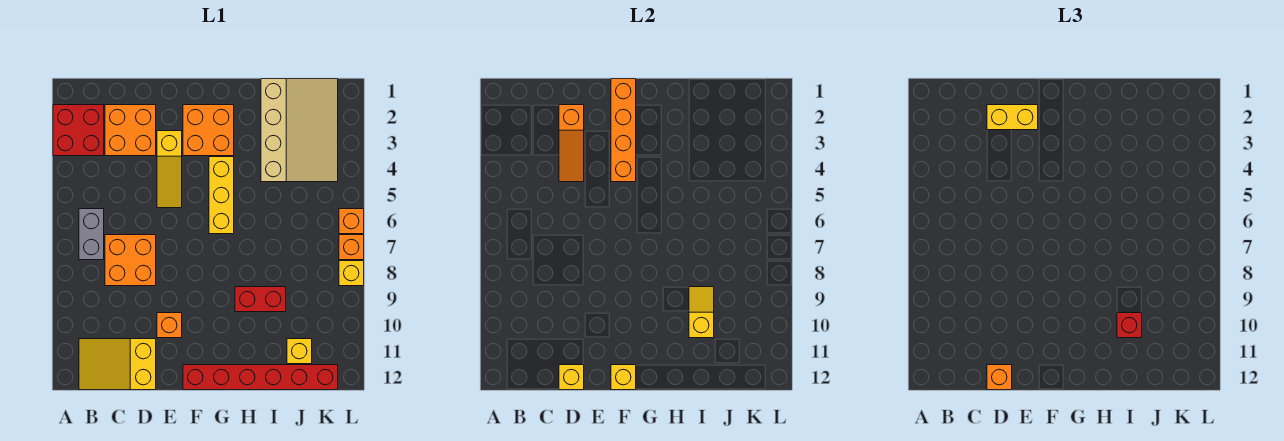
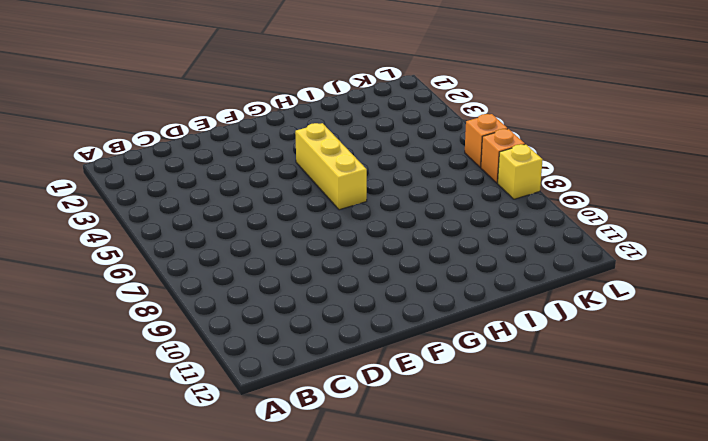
none -> red brick A2:B3 level 1
none -> grey brick B6:B7 level 1
none -> yellow slope B11:D12 level 1 top D

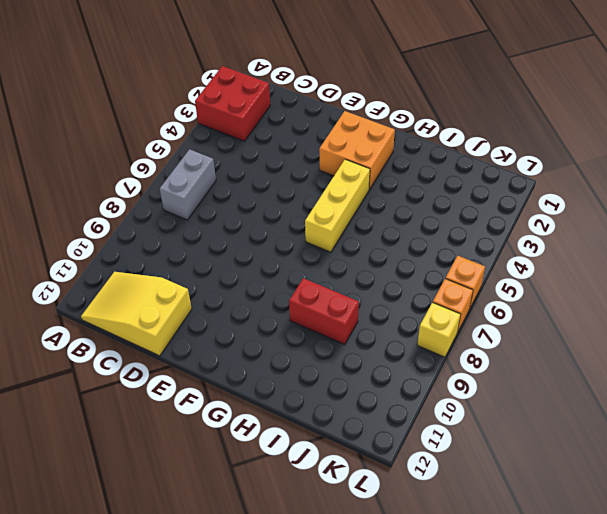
none -> orange brick C2:D3 level 1
none -> orange brick C7:D8 level 1
none -> yellow slope E3:E5 level 1 top 3

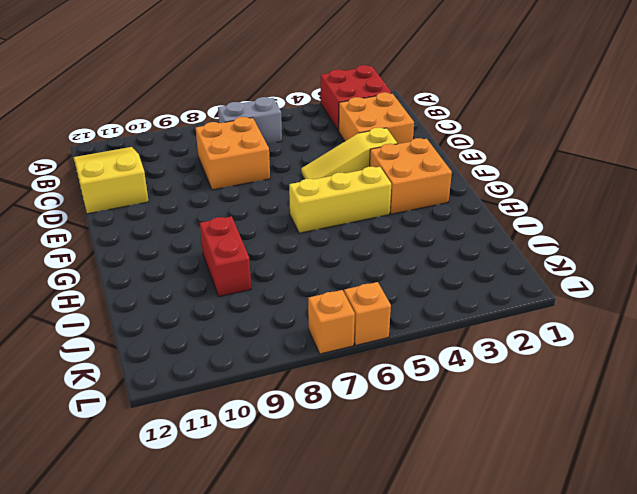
none -> orange brick E10 level 1
none -> red brick F12:K12 level 1
none -> tan slope I1:K4 level 1 top I

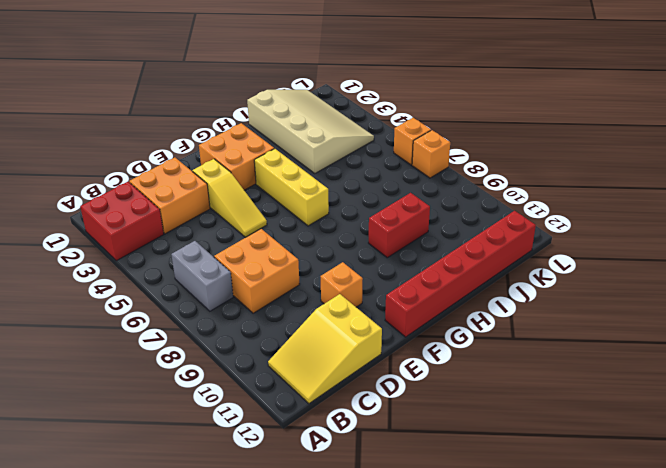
none -> yellow brick J11 level 1
none -> yellow brick L8 level 1
none -> orange slope D2:D4 level 2 top 2

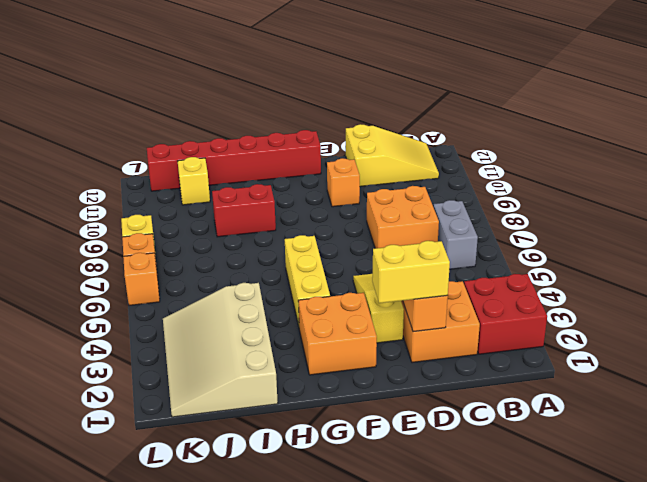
none -> yellow brick D12 level 2
none -> orange brick F1:F4 level 2
none -> yellow brick F12 level 2

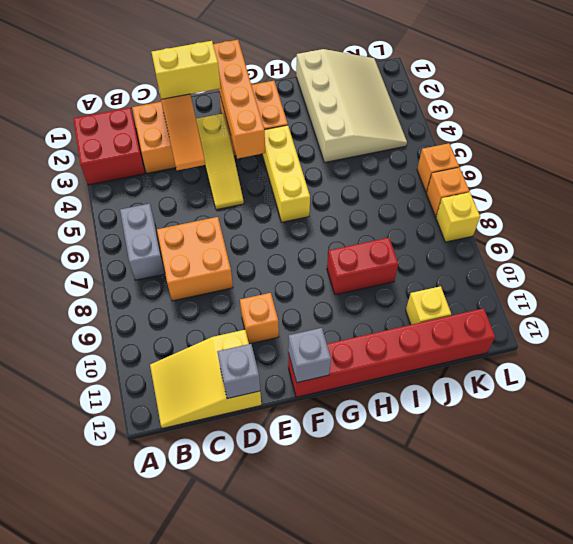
grey brick D12 level 2 -> yellow brick D12 level 2
grey brick F12 level 2 -> yellow brick F12 level 2
none -> yellow slope I9:I10 level 2 top 10
none -> orange brick D12 level 3
none -> red brick I10 level 3

